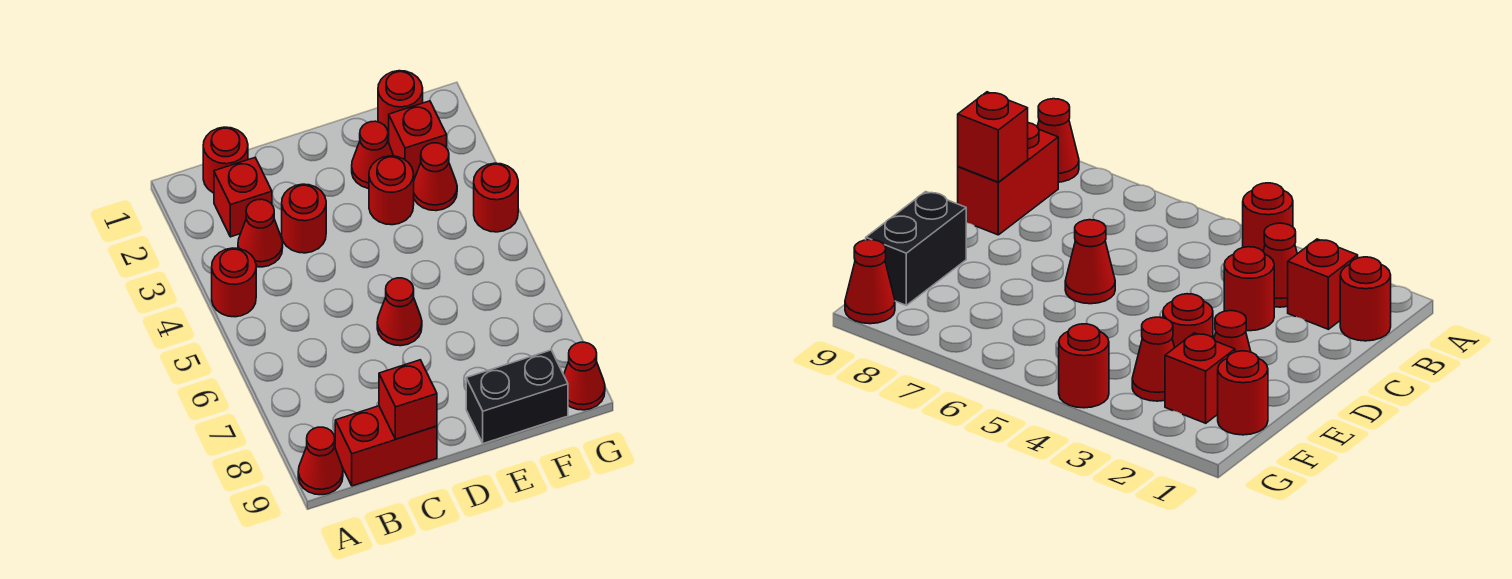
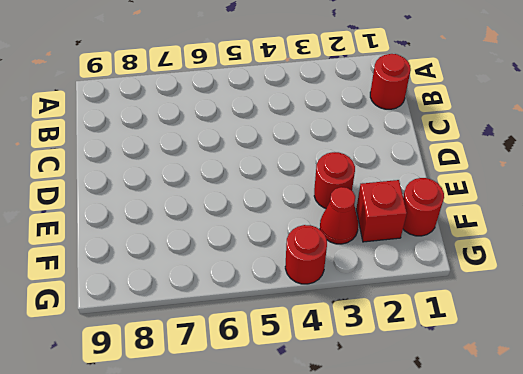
none -> red round brick A4 level 1
none -> red cone A9 level 1
none -> red brick B2 level 1

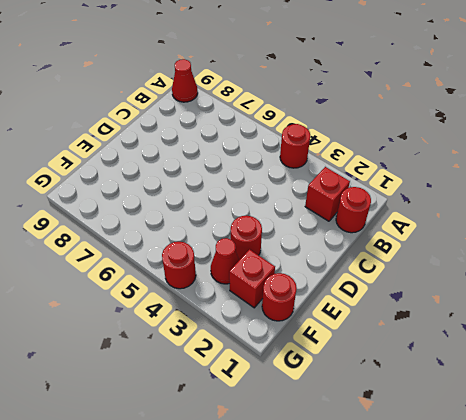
none -> red cone B3 level 1
none -> red brick B9:C9 level 1
none -> red round brick C3 level 1

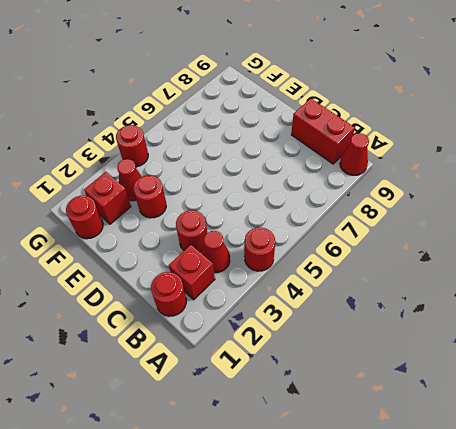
none -> red cone D6 level 1
none -> red cone E2 level 1
none -> black brick E9:F9 level 1

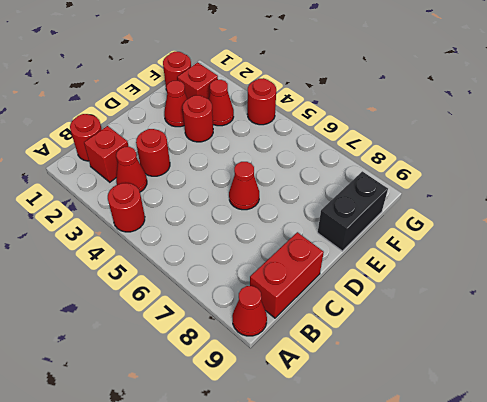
none -> red cone G9 level 1
none -> red brick C9 level 2

